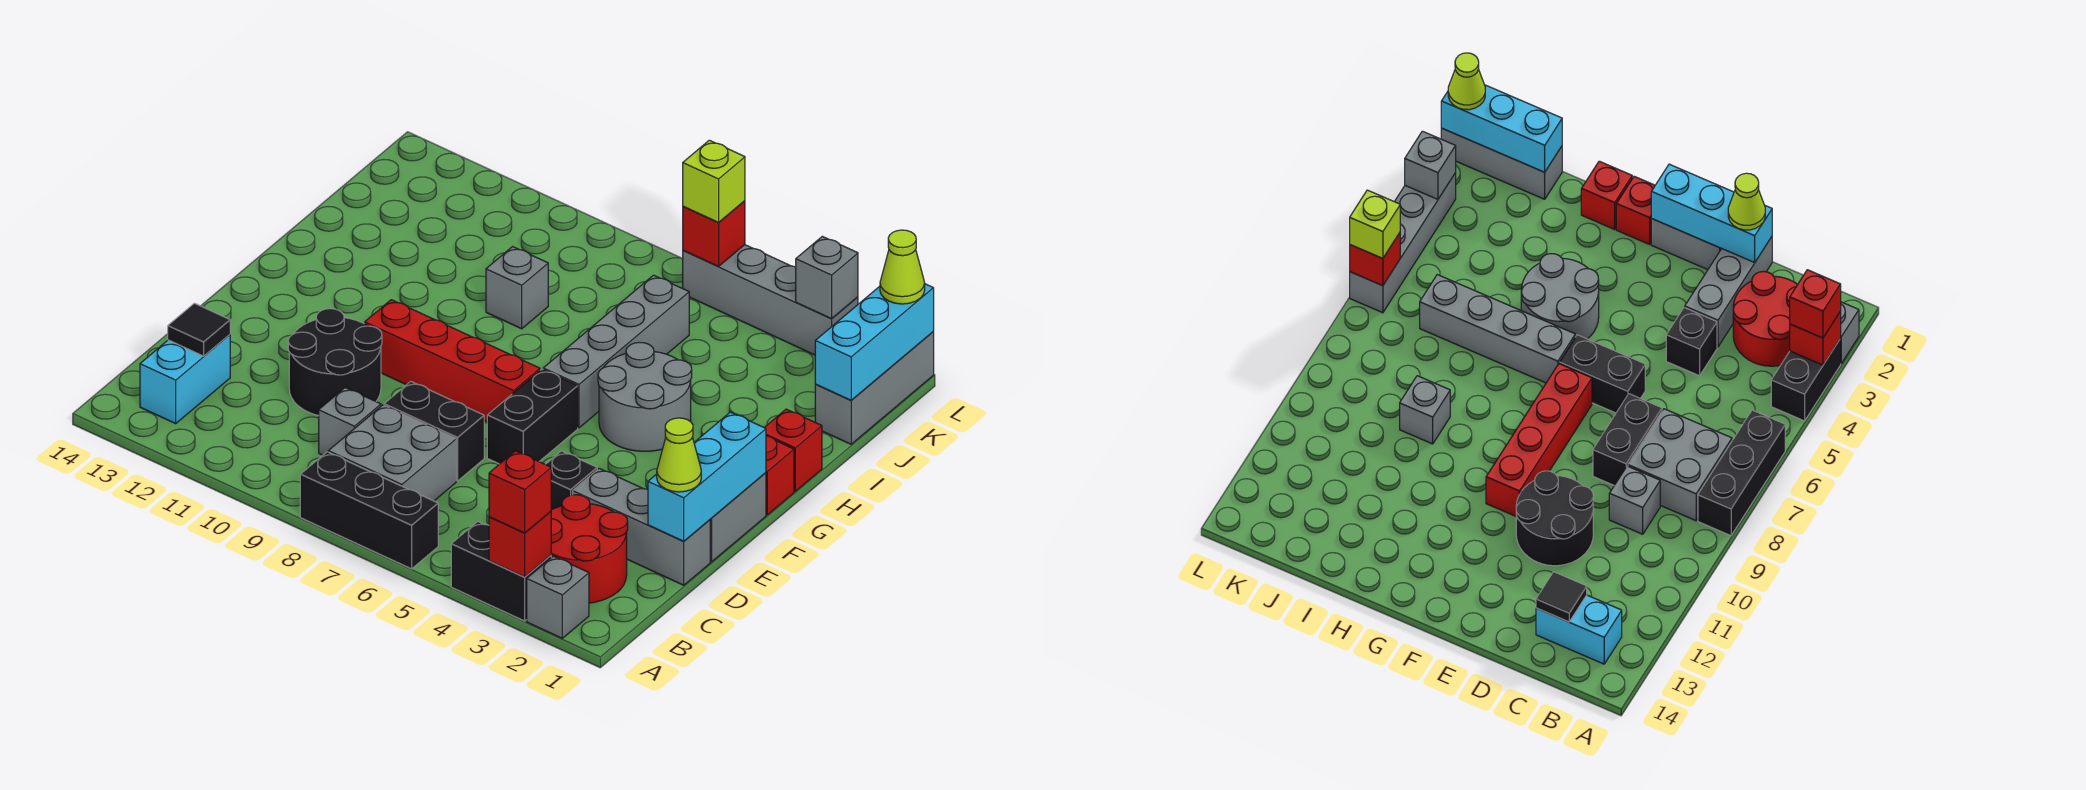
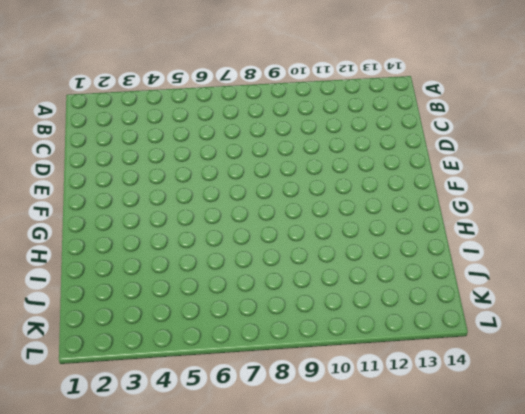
none -> grey brick A2 level 1
none -> black brick A3:A4 level 1
none -> black brick A6:A8 level 1
none -> red round brick B2:C3 level 1

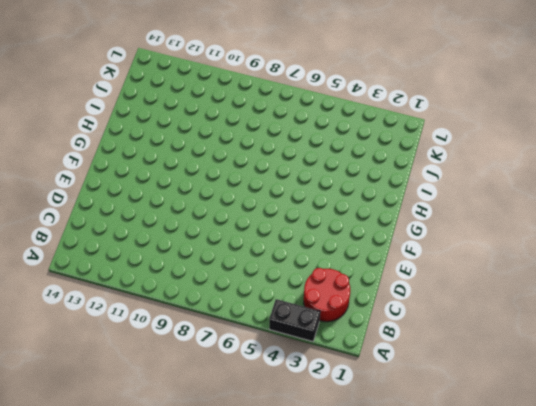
none -> grey brick A2 level 1
none -> black brick A6:A8 level 1
none -> grey brick B7:C8 level 1
none -> cyan brick B13:C13 level 1

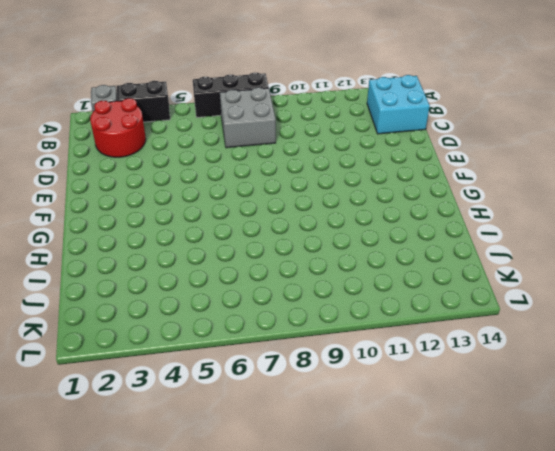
cyan brick B13:C14 level 1 -> cyan brick B13:C13 level 1
none -> grey brick C9 level 1
none -> grey brick D1:D3 level 1
none -> black brick D4 level 1
none -> black brick D7:D8 level 1

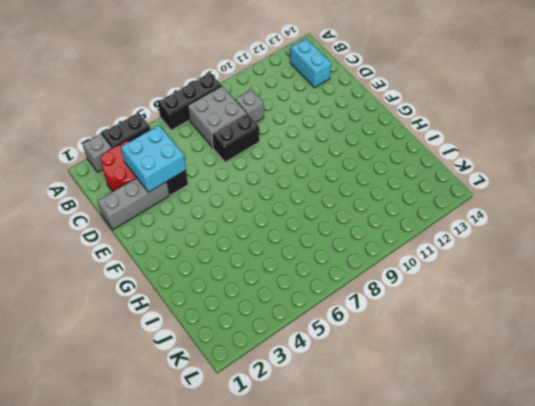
cyan brick C3:D4 level 2 -> none
none -> black round brick D10:E11 level 1
none -> grey brick E1:F1 level 1
none -> black brick E6:F6 level 1
none -> red brick F7:F10 level 1

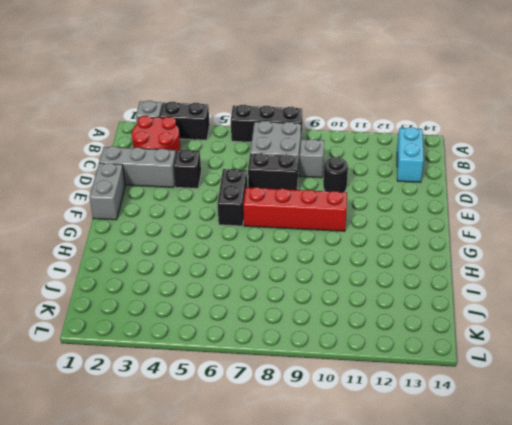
black round brick D10 level 1 -> black round brick D10:E11 level 1
none -> red brick G1 level 1
none -> grey round brick G4:H5 level 1
none -> grey brick G6:J6 level 1
none -> red brick H1 level 1

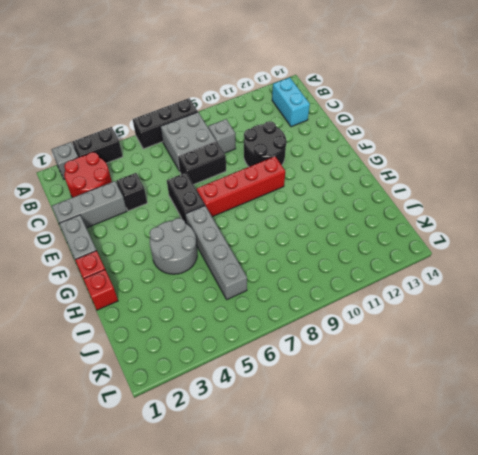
none -> grey brick I9 level 1
none -> grey brick J1:L1 level 1
none -> grey brick L3:L6 level 1
none -> red brick A3 level 2

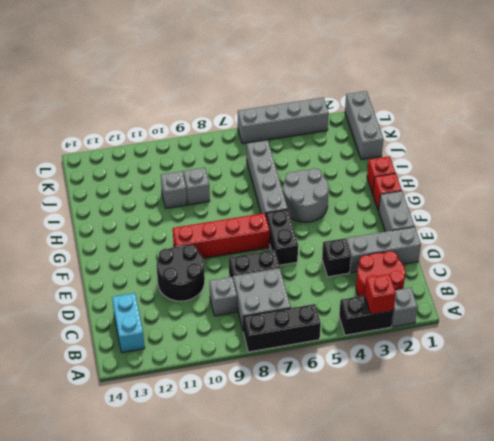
grey brick I10 level 1 -> grey brick L3 level 2
none -> black tile C13 level 2
none -> cyan brick D1:F1 level 2
none -> cyan brick J1:L1 level 2
none -> red brick L6 level 2

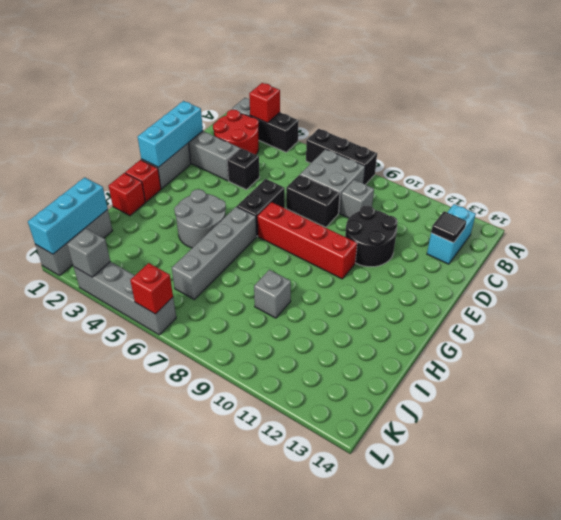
none -> red brick A3 level 3
none -> lime cone D1 level 3
none -> lime cone L1 level 3
none -> lime brick L6 level 3

